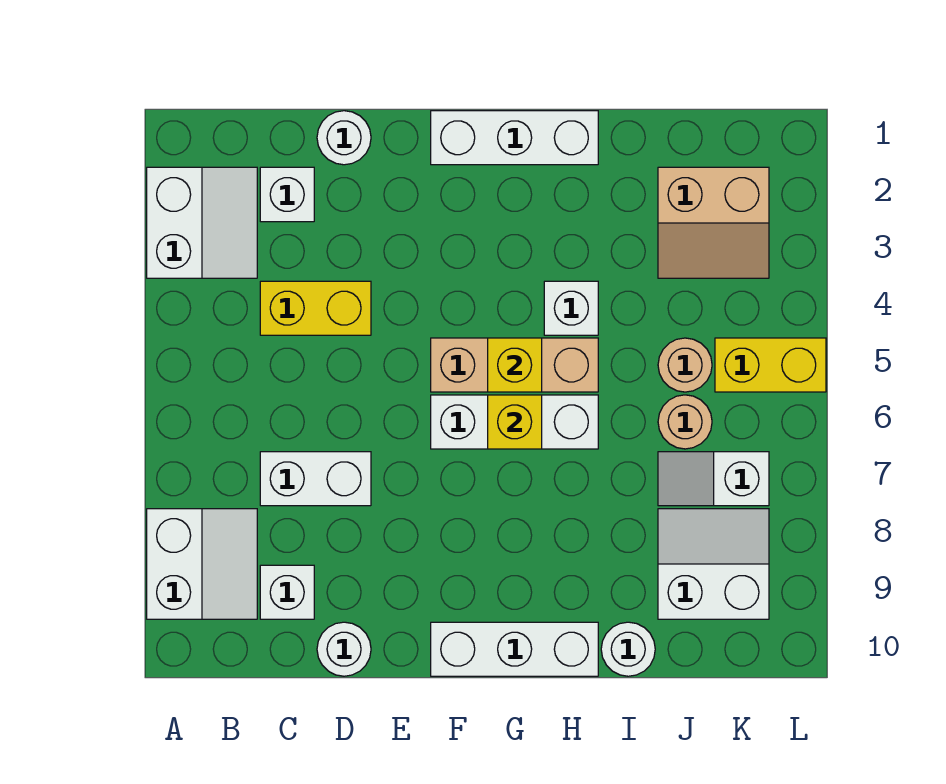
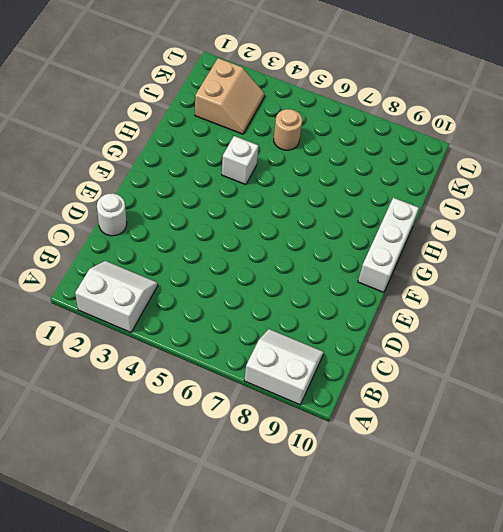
none -> white brick C2 level 1
none -> yellow brick C4:D4 level 1
none -> white brick C7:D7 level 1

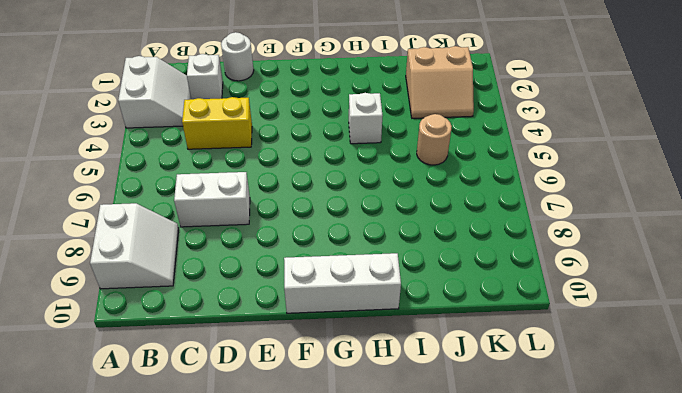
none -> white brick C9 level 1
none -> white round brick D10 level 1
none -> white brick F1:H1 level 1

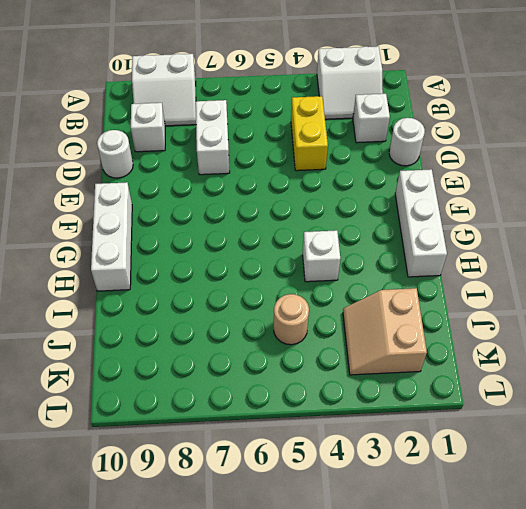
none -> tan brick F5:H5 level 1
none -> white brick F6:H6 level 1
none -> white round brick I10 level 1

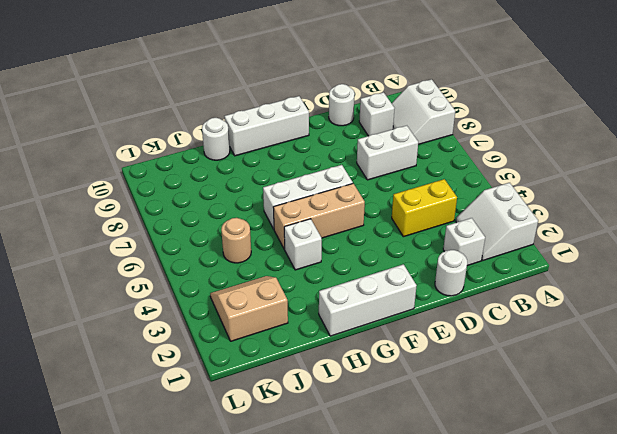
none -> tan round brick J6 level 1
none -> white slope J7:K7 level 1 top K
none -> white slope J8:K9 level 1 top 9

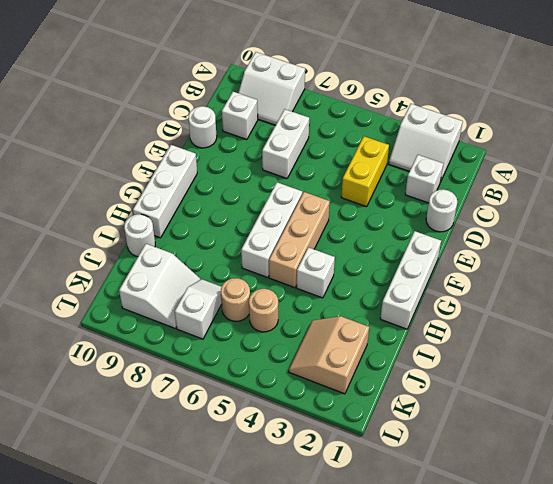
none -> yellow brick K5:L5 level 1
none -> yellow brick G5 level 2
none -> yellow brick G6 level 2

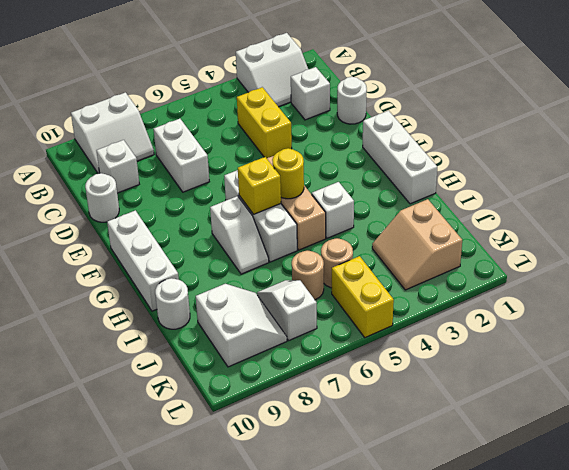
yellow round brick G5 level 2 -> yellow brick G5 level 2
white slope G7:H7 level 1 top G -> none

